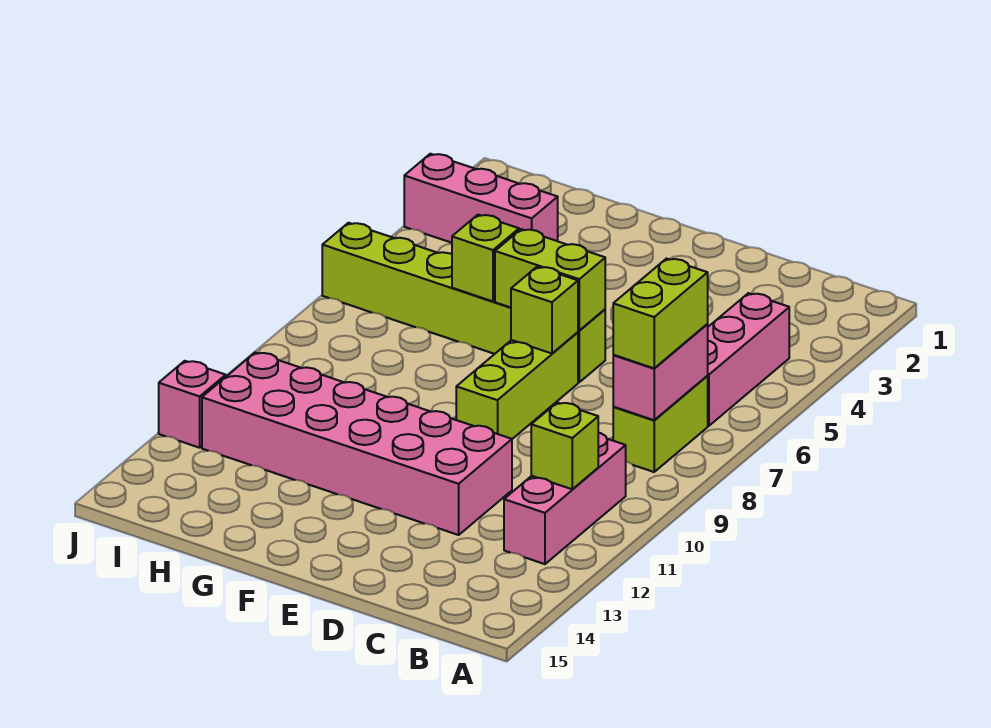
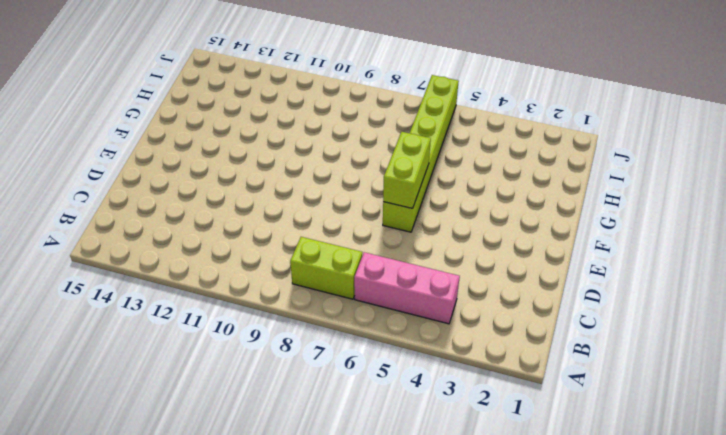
none -> pink brick B10:B12 level 1
none -> pink brick D11:I12 level 1
none -> lime brick E7:E9 level 1

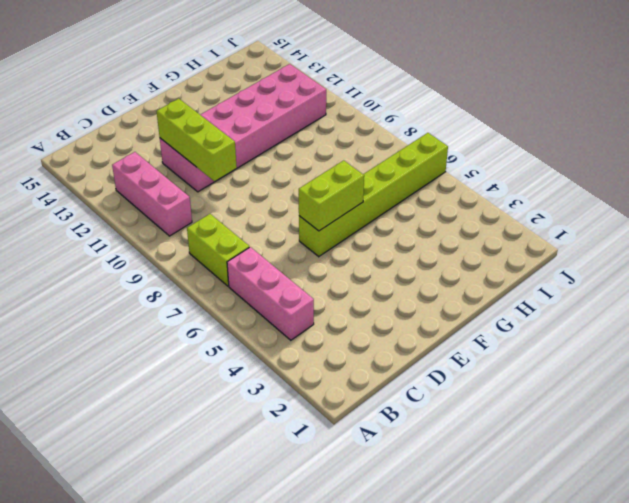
lime brick D10:D12 level 2 -> lime brick E7:E9 level 1
none -> pink brick H3:J3 level 1
none -> pink brick J12 level 1
none -> pink brick B7:B8 level 2

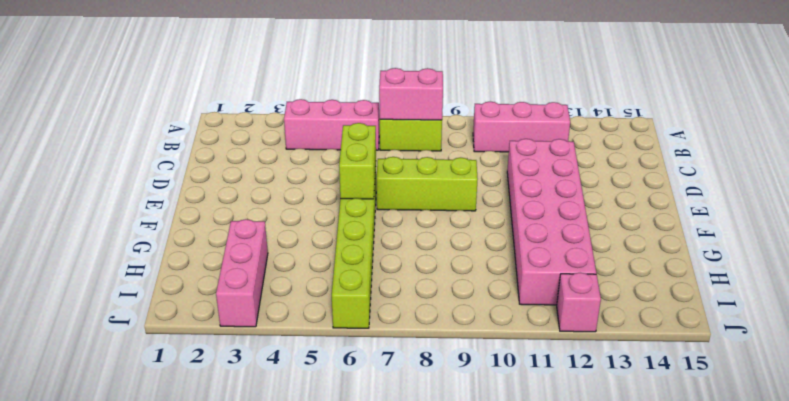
none -> lime brick B11 level 2
none -> lime brick E7 level 2
none -> lime brick G6 level 2

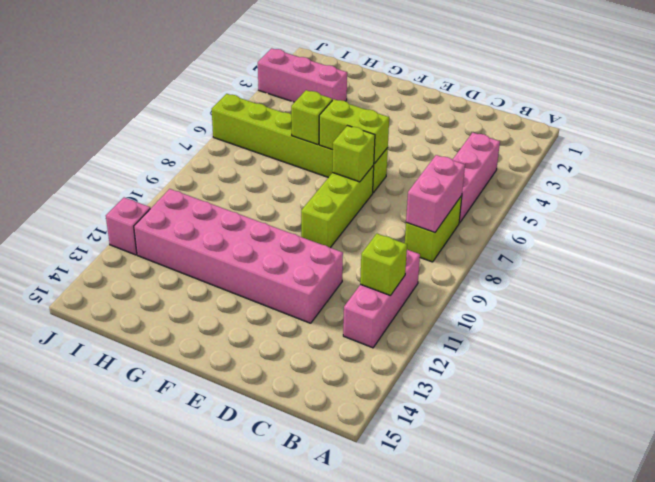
none -> lime brick B7:B8 level 3

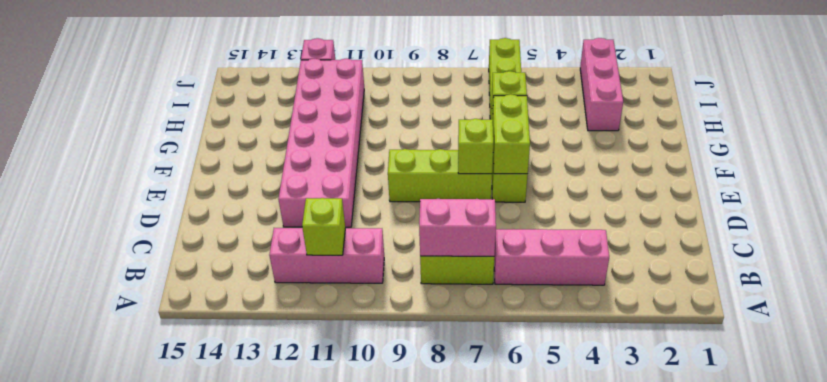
none -> lime brick B7:B8 level 3

